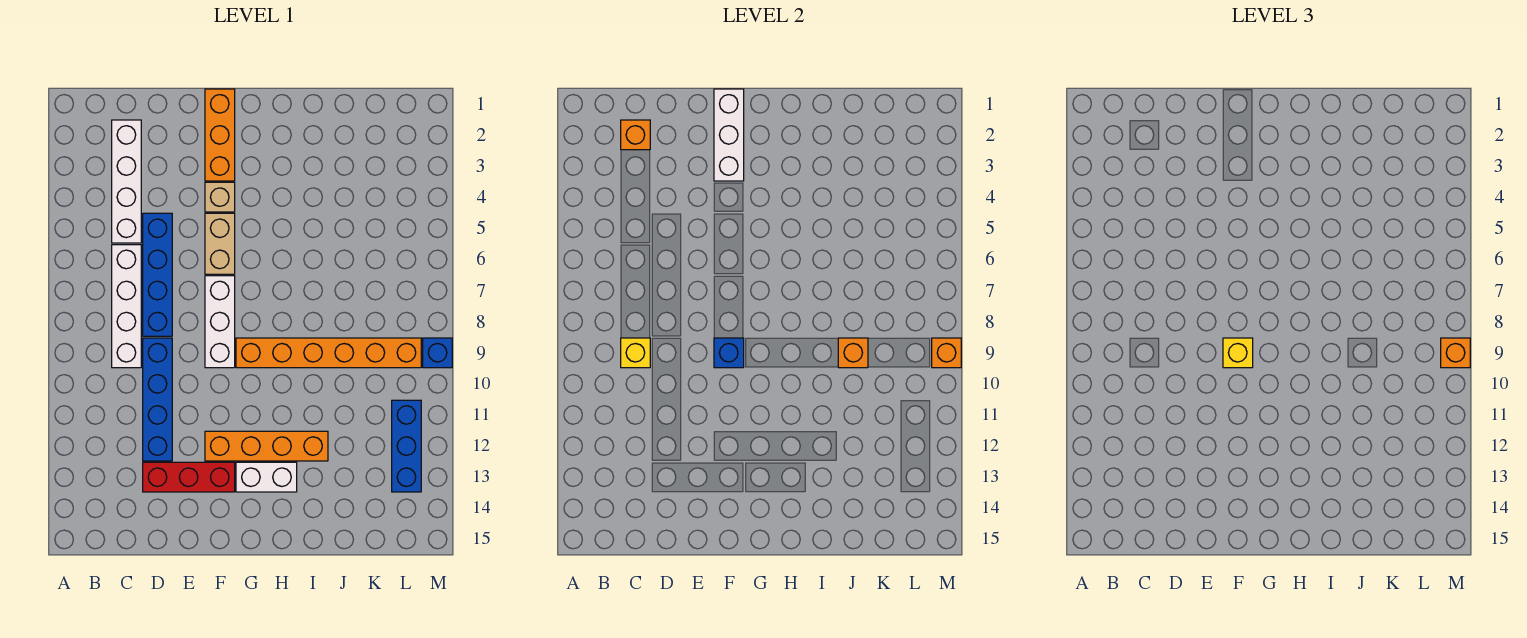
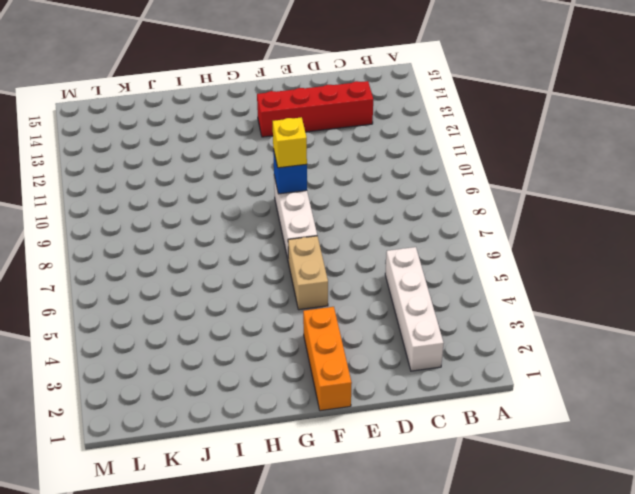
red brick C13:F13 level 1 -> red brick D13:F13 level 1
none -> white brick C6:C9 level 1
none -> blue brick D5:D8 level 1
none -> blue brick D9:D12 level 1

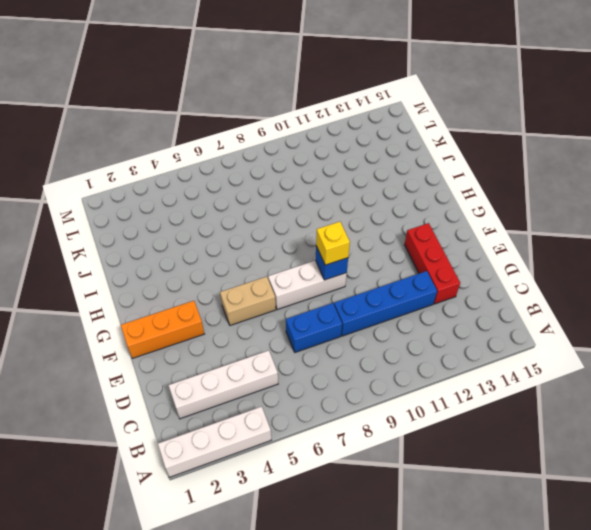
white brick A1:A4 level 1 -> white brick C6:C9 level 1
blue brick D7:D8 level 1 -> blue brick D5:D8 level 1
none -> tan brick F4 level 1
none -> orange brick F12:I12 level 1
none -> orange brick G9:L9 level 1

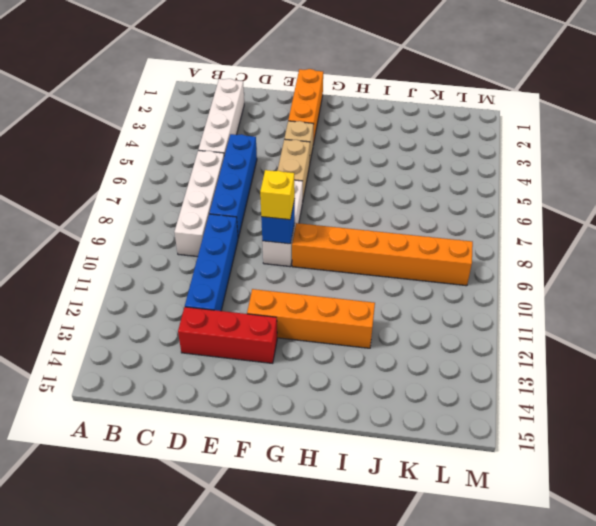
none -> white brick G13:H13 level 1
none -> blue brick L11:L13 level 1
none -> blue brick M9 level 1

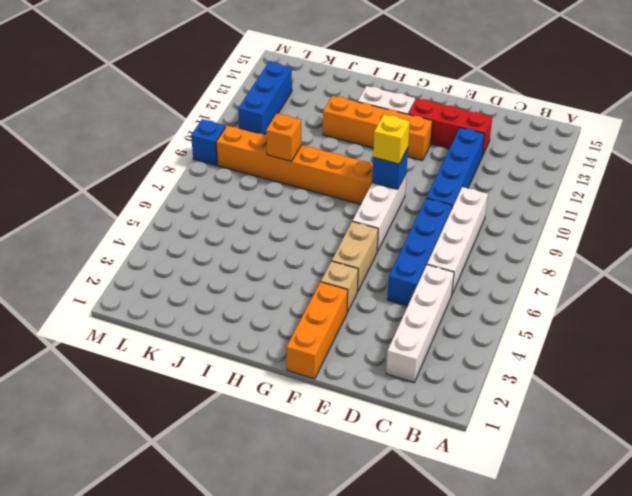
none -> orange brick C2 level 2
none -> yellow brick C9 level 2
none -> white brick F1:F3 level 2

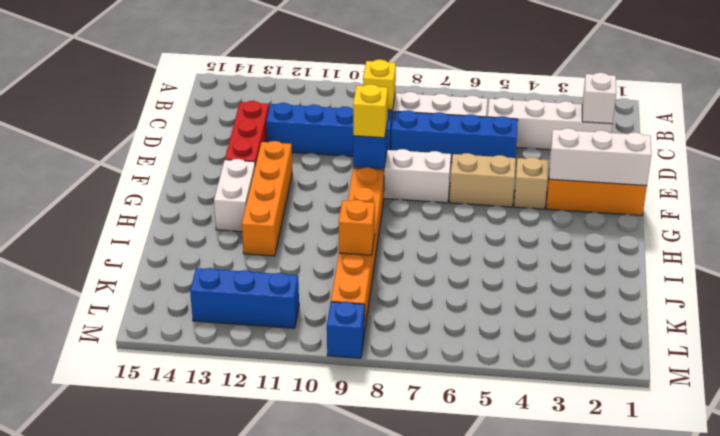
white brick C2 level 2 -> orange brick C2 level 2
none -> orange brick M9 level 2
none -> orange brick M9 level 3

